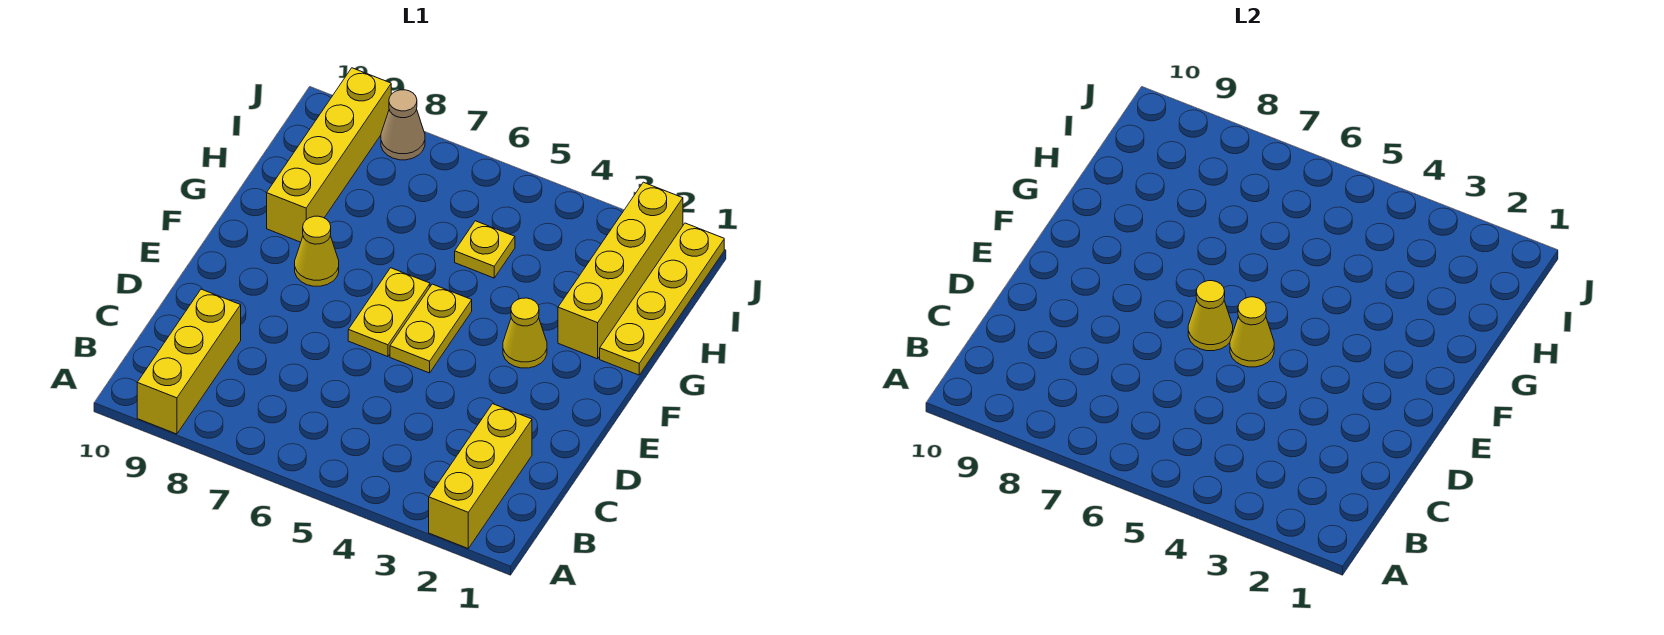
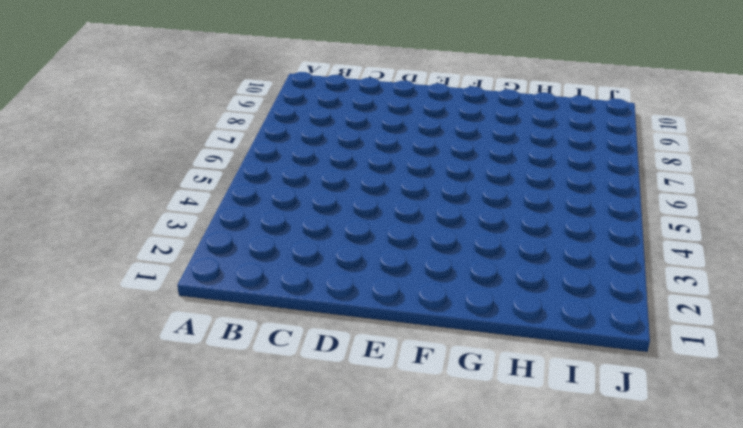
none -> yellow brick A2:C2 level 1
none -> yellow brick A9:C9 level 1
none -> yellow plate E5:F5 level 1

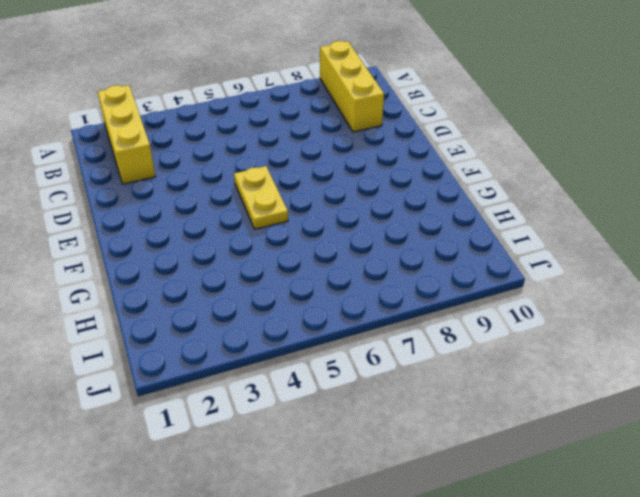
none -> yellow plate E6:F6 level 1
none -> yellow cone F3 level 1
none -> yellow cone F8 level 1

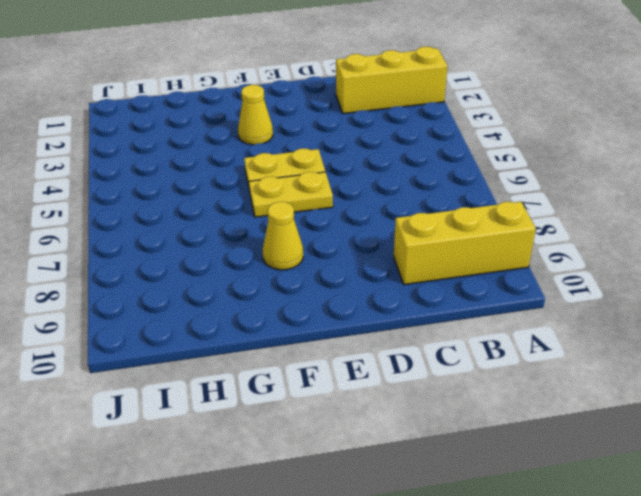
none -> yellow plate G1:J1 level 1
none -> yellow brick G2:J2 level 1
none -> yellow brick G9:J9 level 1

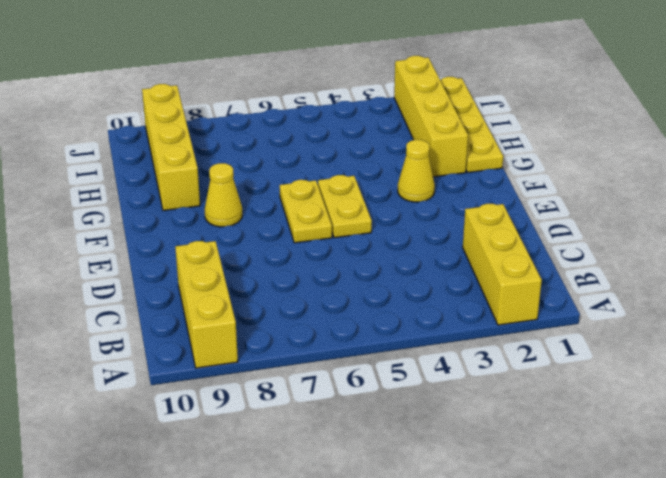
none -> yellow plate H5 level 1
none -> tan cone J8 level 1
none -> yellow cone E5 level 2

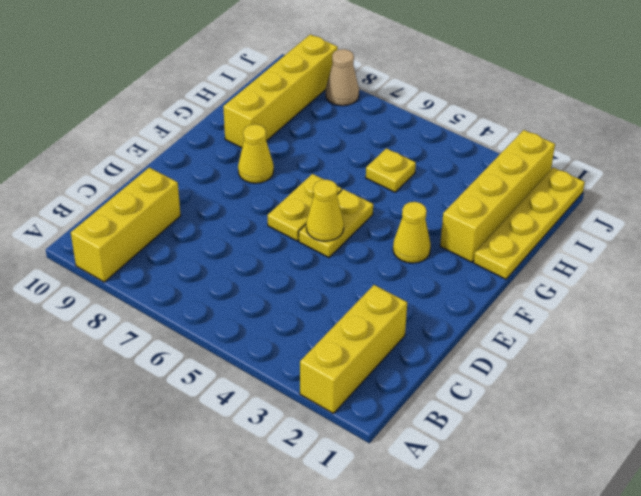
none -> yellow cone E6 level 2

